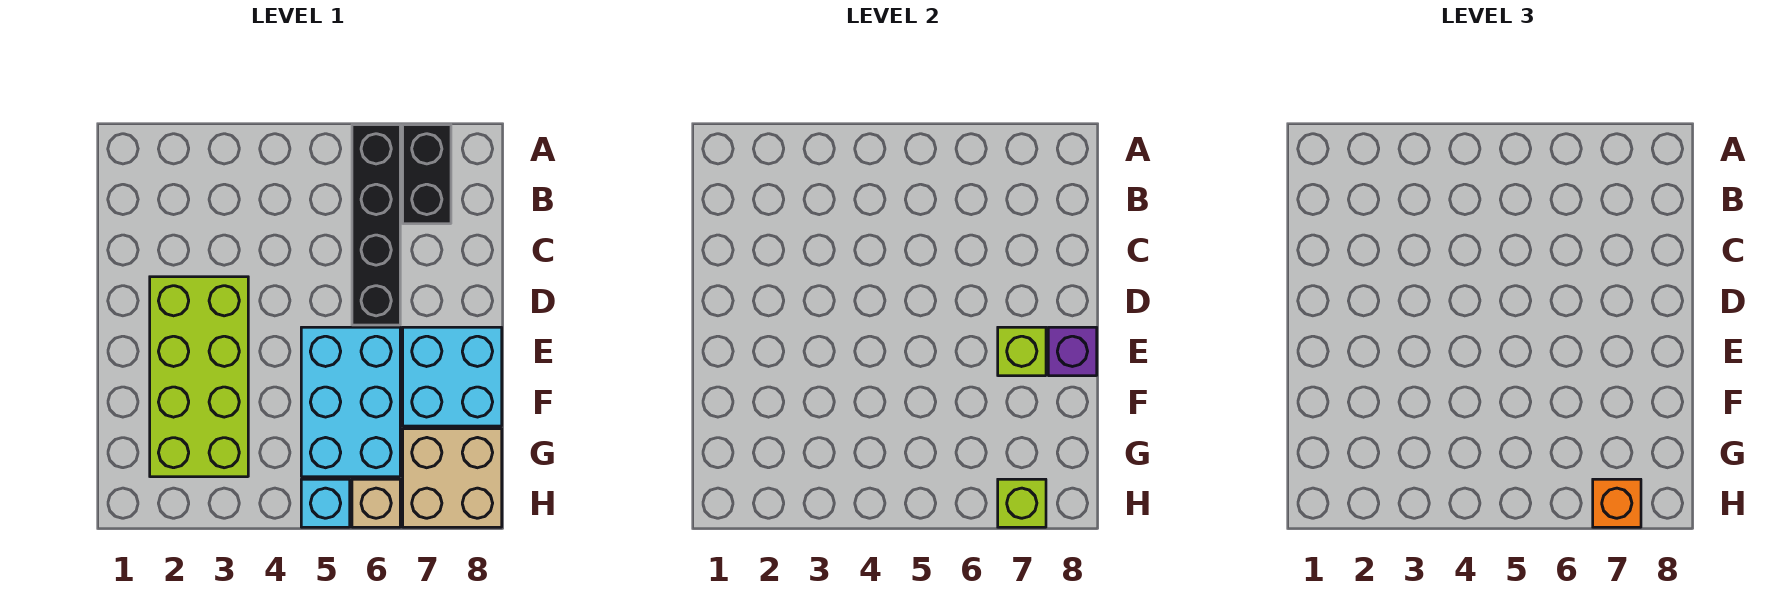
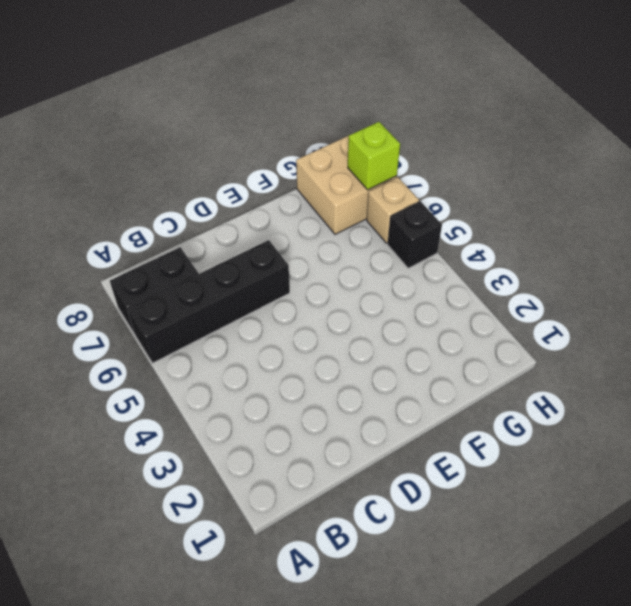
black brick H5 level 1 -> cyan brick H5 level 1
none -> lime brick D2:G3 level 1
none -> cyan brick E5:G6 level 1
none -> cyan brick E7:F8 level 1

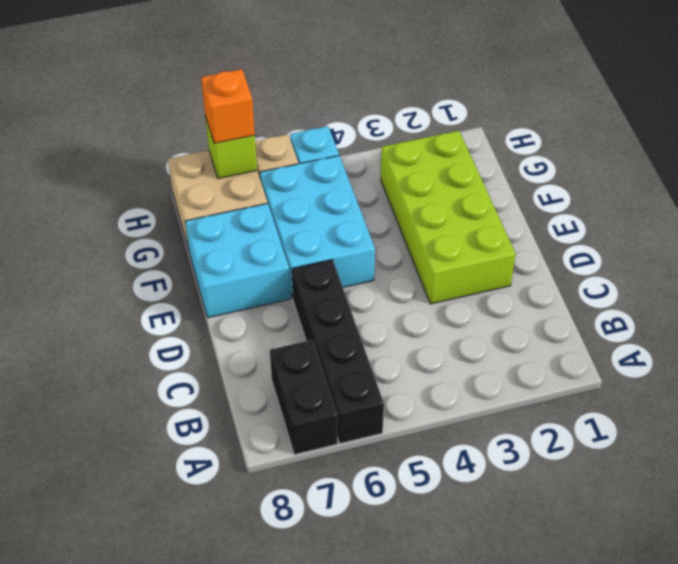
none -> lime brick E7 level 2
none -> purple brick E8 level 2

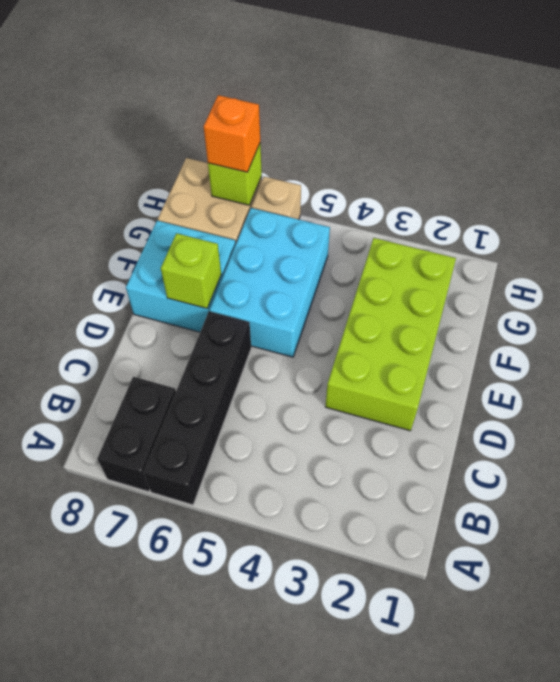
none -> cyan brick H5 level 1
none -> purple brick E8 level 2

